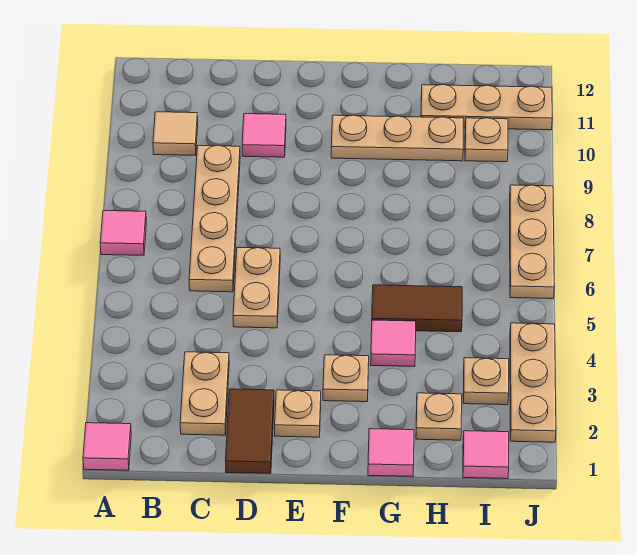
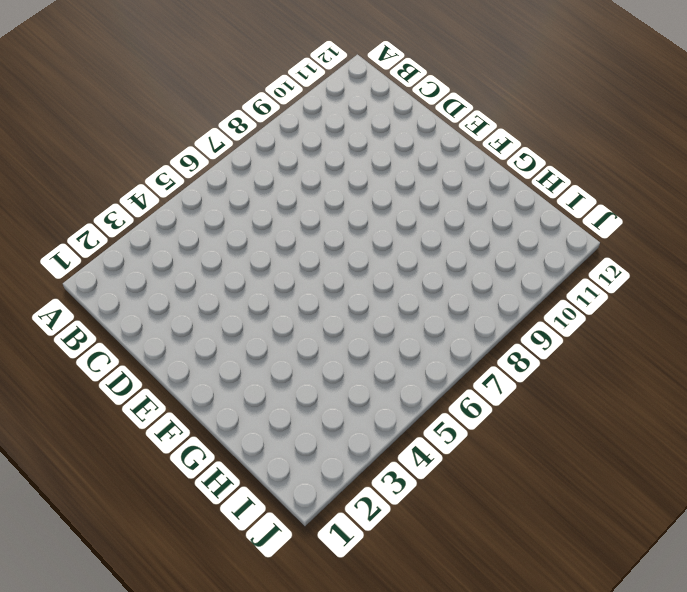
none -> pink tile A1 level 1
none -> pink tile A7 level 1
none -> tan tile B10 level 1

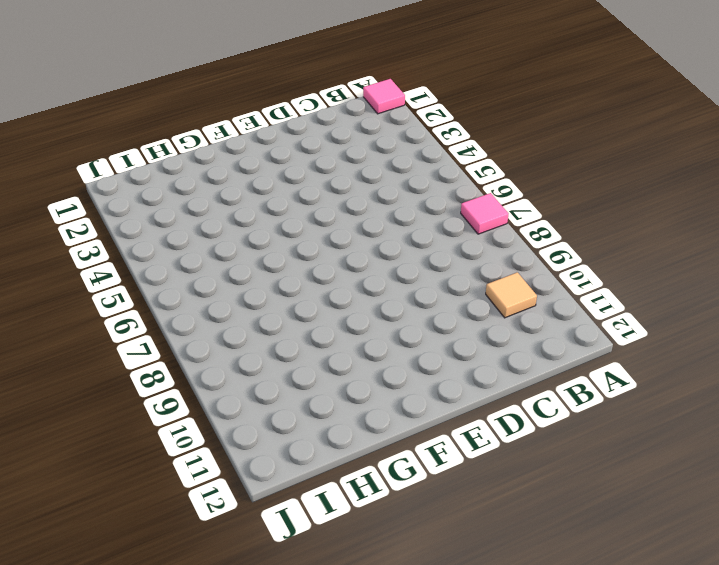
none -> tan plate C2:C3 level 1
none -> tan plate C6:C9 level 1
none -> brown tile D1:D2 level 1

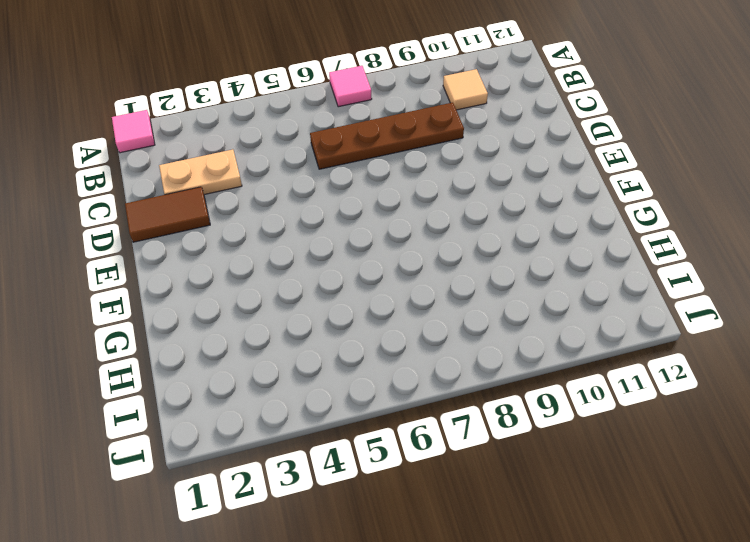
brown plate C6:C9 level 1 -> tan plate C6:C9 level 1
none -> tan plate D5:D6 level 1
none -> pink tile D10 level 1
none -> tan plate E2 level 1

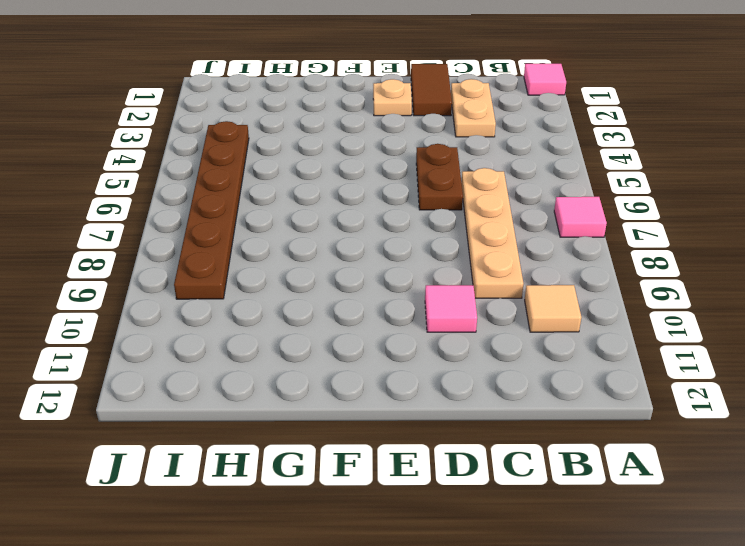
brown plate D5:D6 level 1 -> tan plate D5:D6 level 1
brown plate I4:I9 level 1 -> none
none -> tan plate F3 level 1
none -> tan plate F10:H10 level 1
none -> pink tile G1 level 1

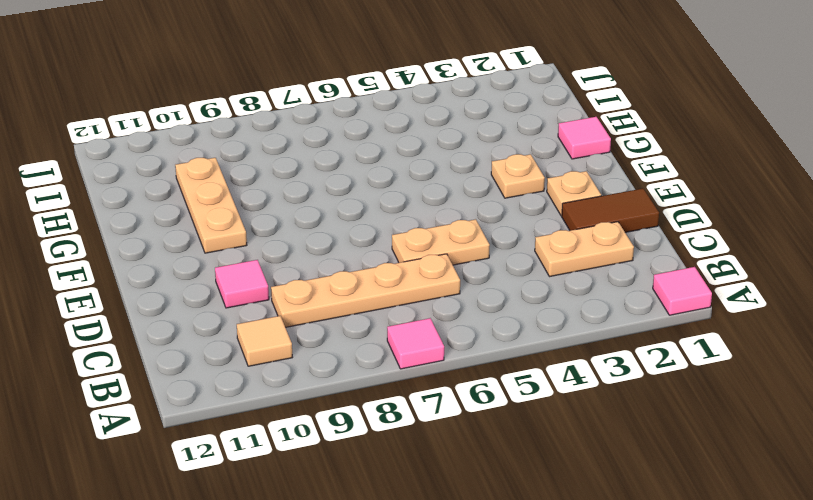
none -> pink tile G4 level 1
none -> brown tile G5:H5 level 1
none -> tan plate H2 level 1

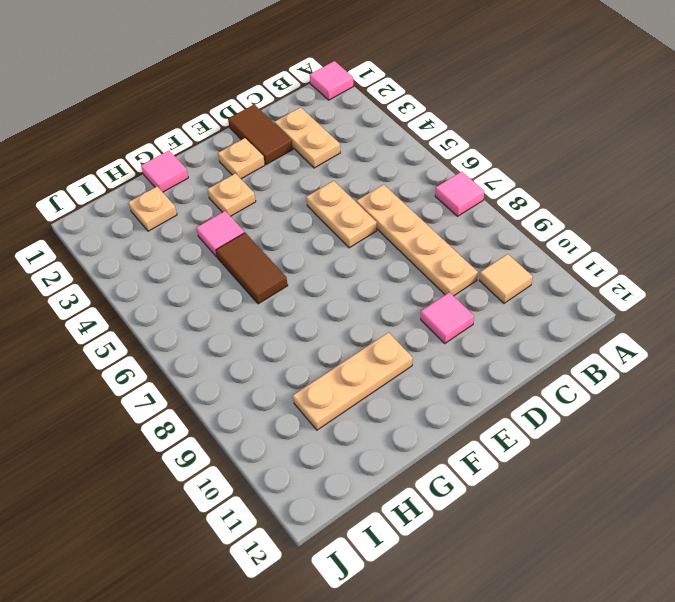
brown tile G5:G6 level 1 -> brown tile G5:H5 level 1
none -> tan plate H11:J11 level 1
none -> pink tile I1 level 1
none -> tan plate I3 level 1

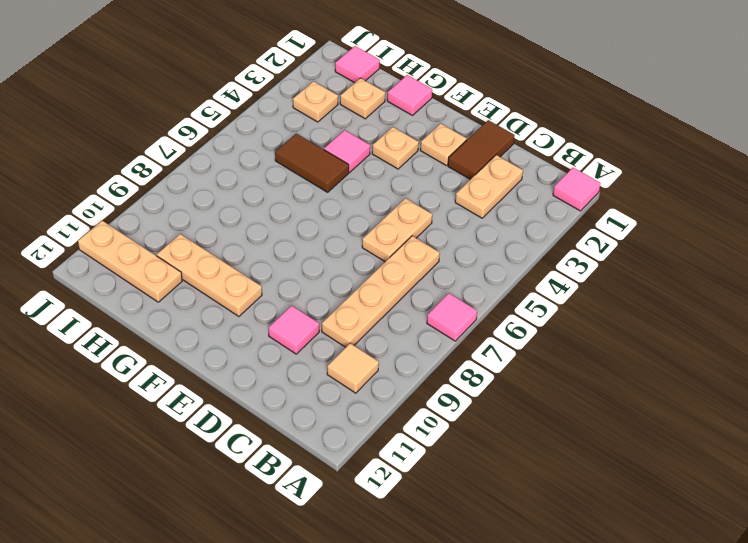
none -> tan plate I10 level 1
none -> tan plate J2:J4 level 1
none -> tan plate J6:J8 level 1

